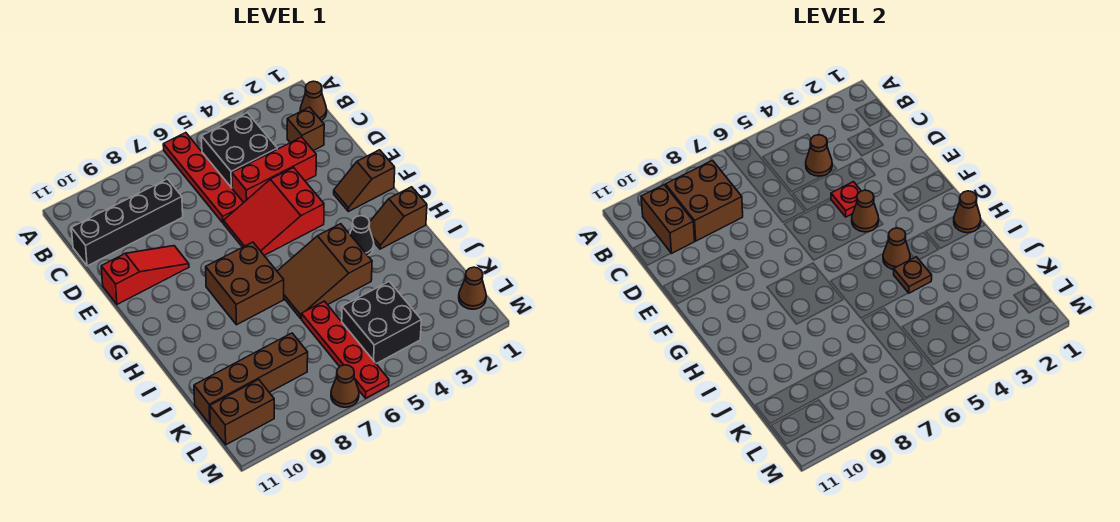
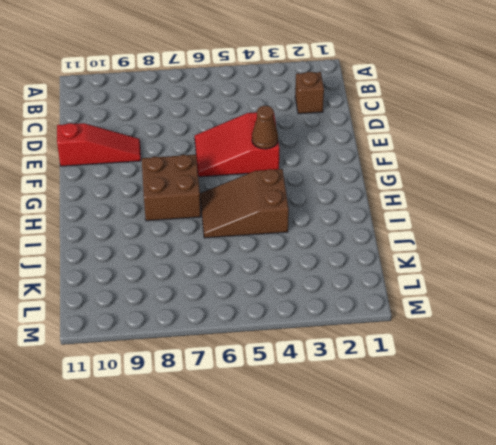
none -> red plate A6:D6 level 1
none -> brown cone B1 level 1
none -> black brick B4:C5 level 1

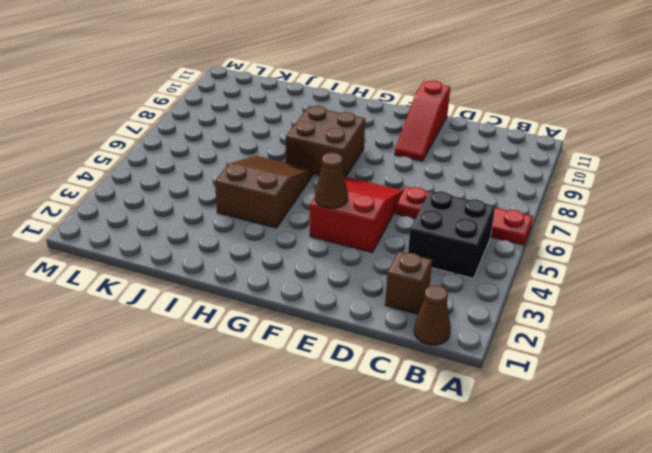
none -> black brick C8:C11 level 1
none -> red brick D3:D5 level 1
none -> brown slope F1:F2 level 1 top 1

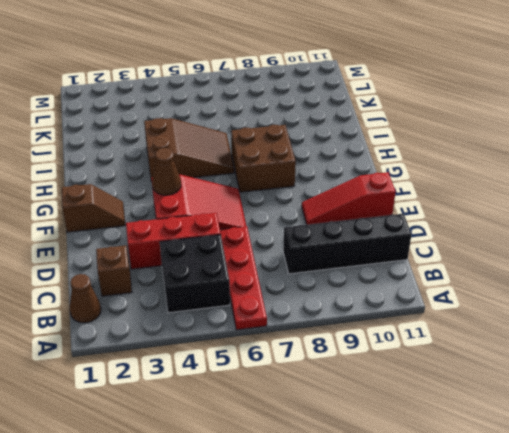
none -> brown slope H1:H2 level 1 top 1
none -> black cone H3 level 1
none -> red plate J6:M6 level 1

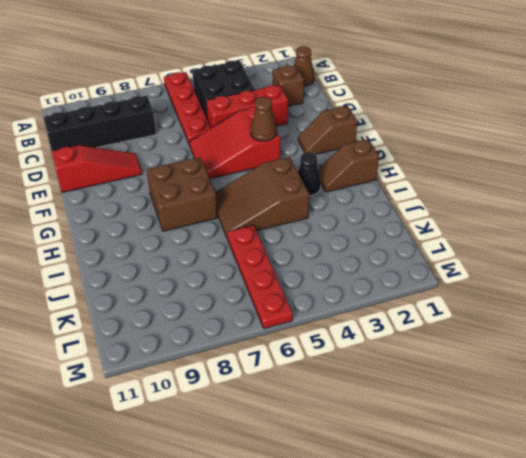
none -> black brick K4:L5 level 1
none -> brown brick K8:K11 level 1
none -> brown cone L1 level 1

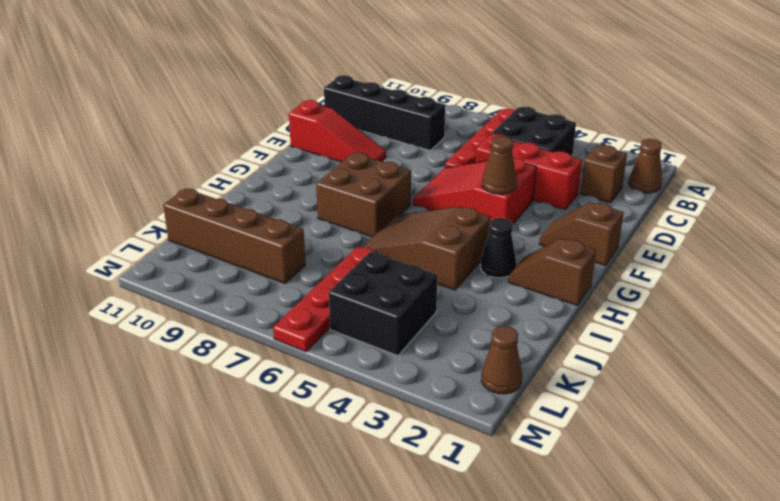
none -> brown brick L10:L11 level 1
none -> brown cone M7 level 1
none -> brown brick B8:C9 level 2

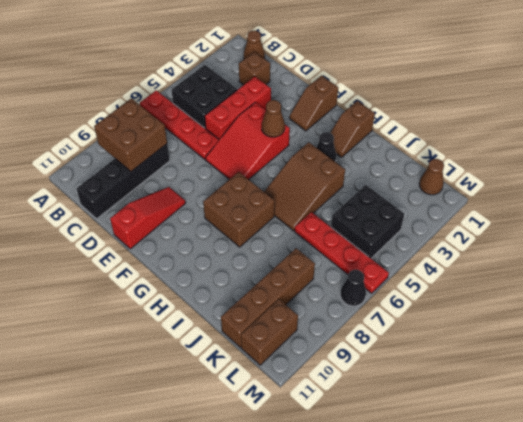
black cone M7 level 1 -> brown cone M7 level 1
none -> brown brick B10:C10 level 2
none -> brown cone C4 level 2
none -> red plate E4 level 2

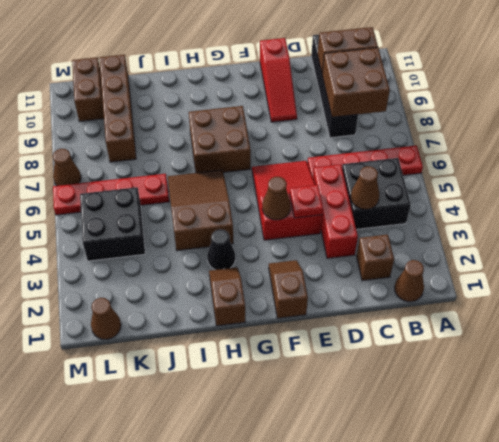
none -> brown cone H1 level 2
none -> brown cone H4 level 2
none -> brown plate I4 level 2

